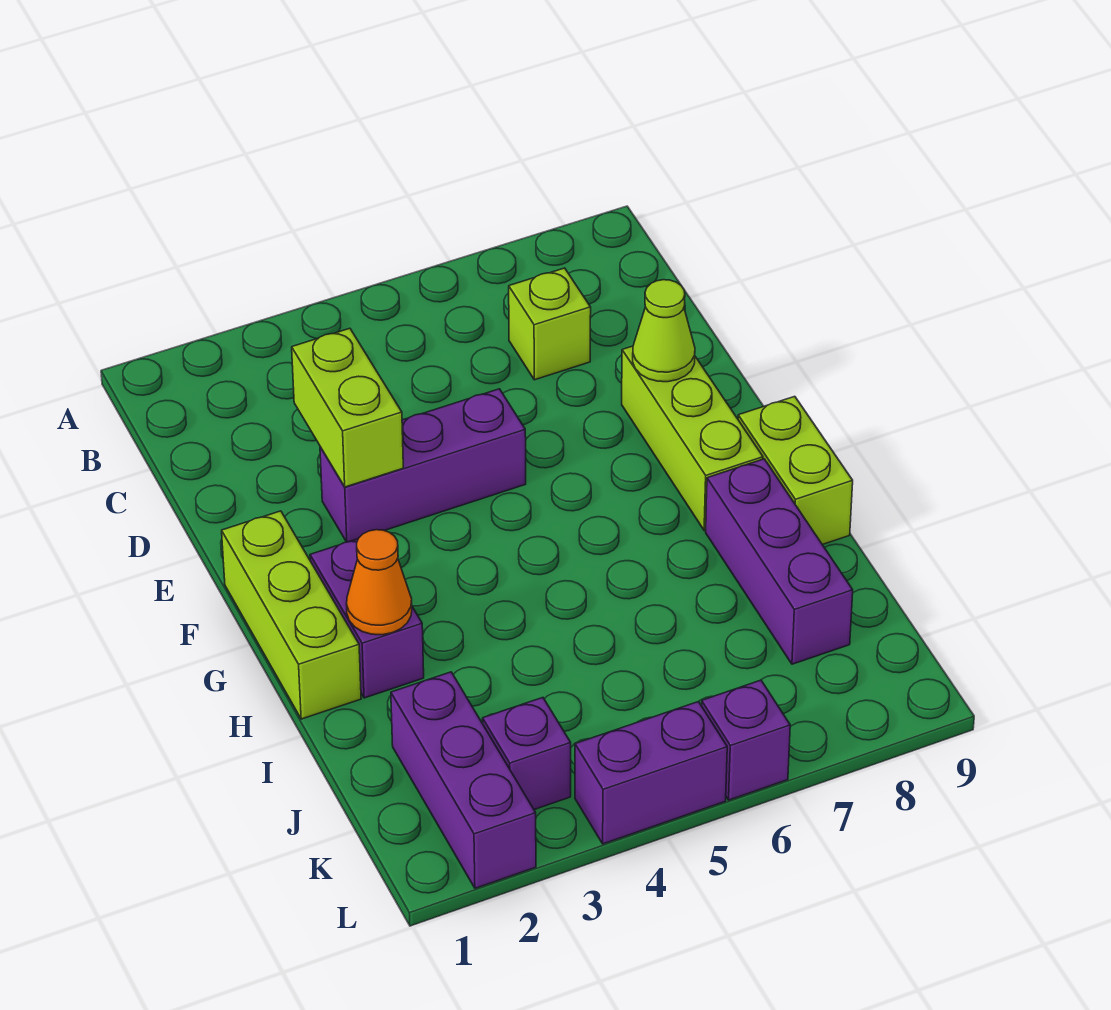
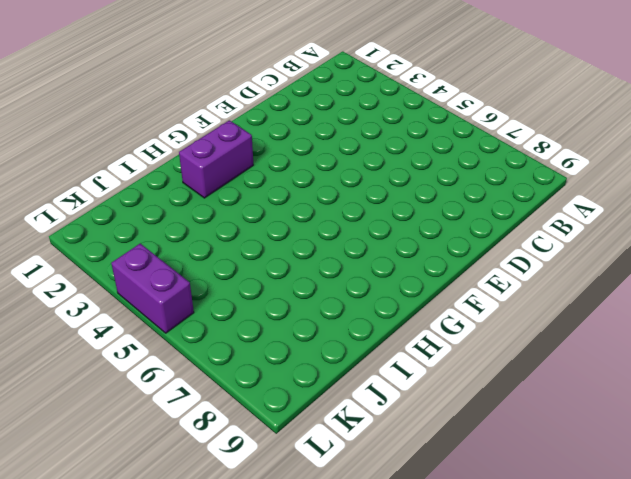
none -> lime brick C7 level 1
none -> purple brick E3:E5 level 1
none -> lime brick E8:G8 level 1

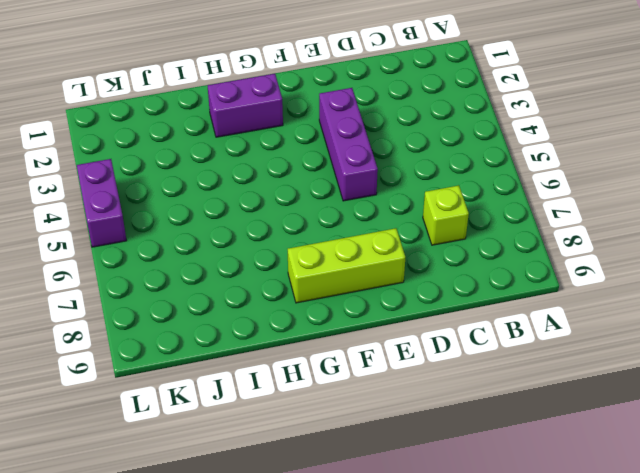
none -> lime brick F1:H1 level 1
none -> lime brick G9:H9 level 1
none -> purple brick H8:J8 level 1

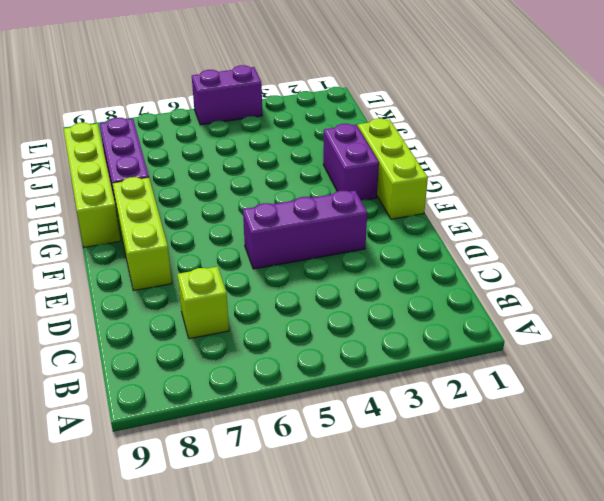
lime brick G9:J9 level 1 -> lime brick G9:H9 level 1
none -> purple brick J2:L2 level 1
none -> purple brick K3 level 1
none -> purple brick L6 level 1

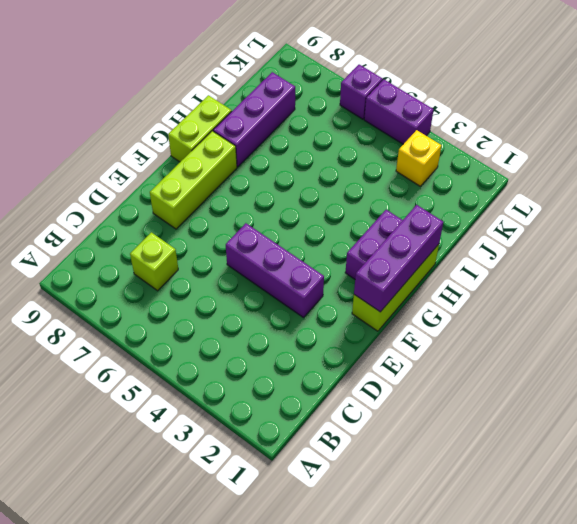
purple brick F1:H1 level 2 -> purple brick J2:L2 level 1
yellow brick K3 level 1 -> purple brick K3 level 1
none -> lime brick D3:E3 level 2
none -> lime cone E8 level 2
none -> orange cone H2 level 2

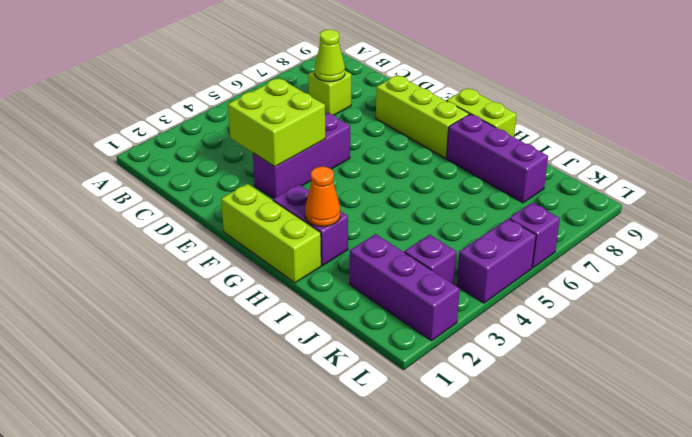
lime cone C7 level 2 -> lime cone E8 level 2
lime brick D3:E4 level 2 -> lime brick D3:E3 level 2

